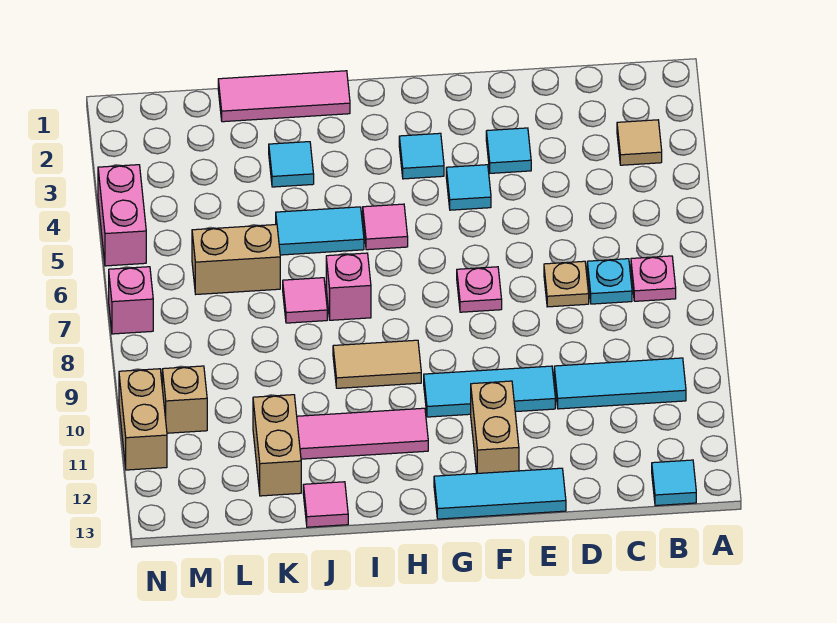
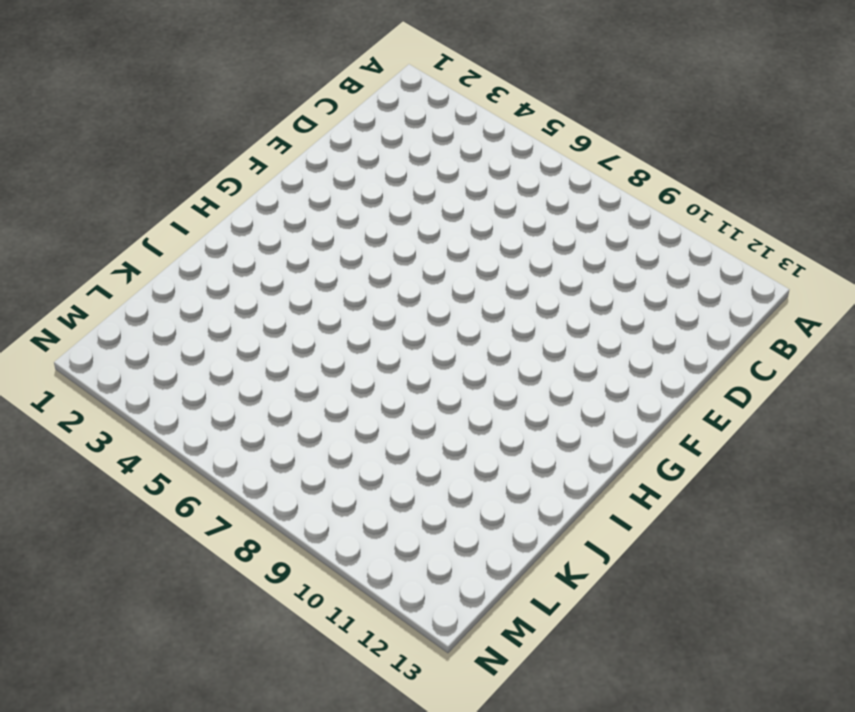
none -> tan tile B3 level 1
none -> pink plate B7 level 1
none -> cyan tile B10:D10 level 1

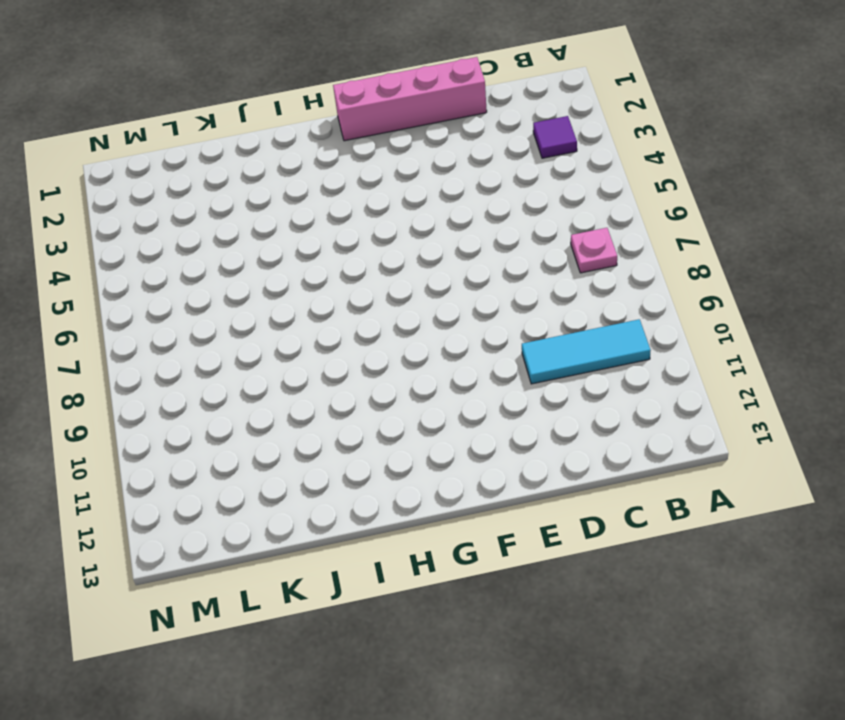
purple tile B3 level 1 -> tan tile B3 level 1
pink brick D1:G1 level 1 -> none
none -> cyan tile B13 level 1
none -> cyan plate C7 level 1
none -> tan plate D7 level 1

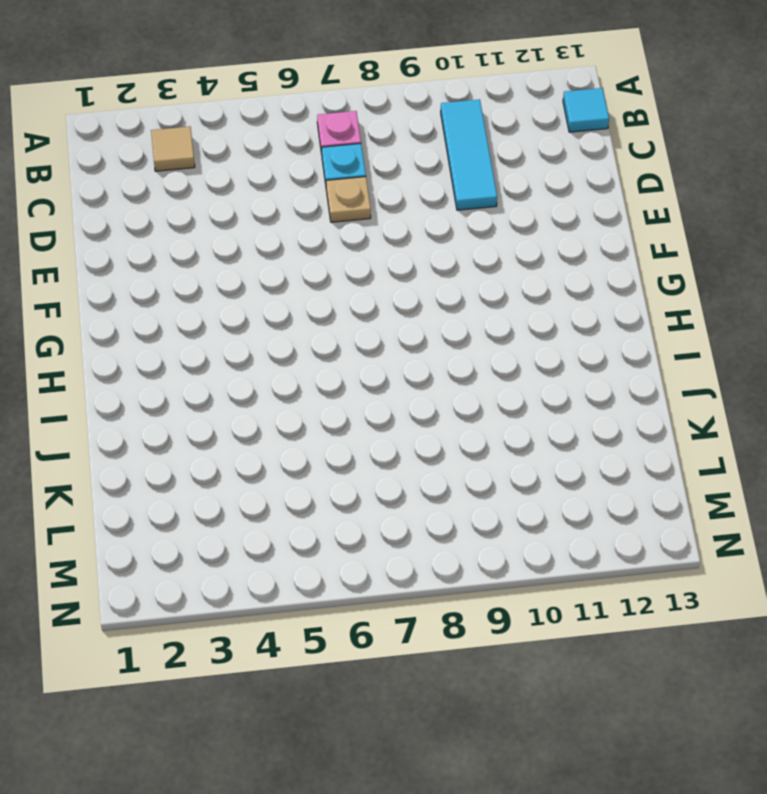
none -> cyan tile E3 level 1
none -> cyan tile E10:G10 level 1
none -> cyan tile E13:G13 level 1

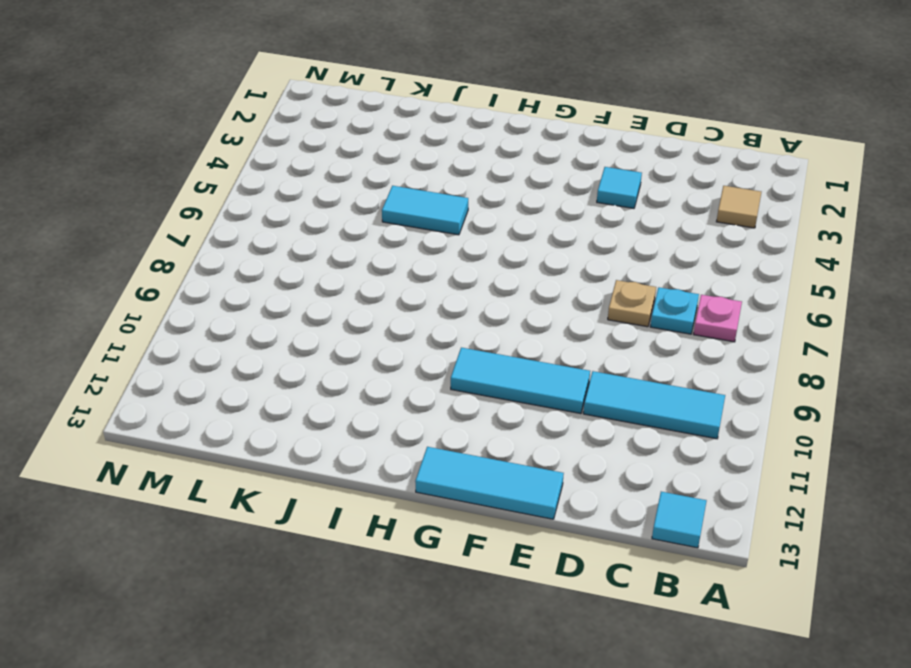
none -> cyan tile F4 level 1
none -> pink plate F7 level 1
none -> tan brick F11:F12 level 1

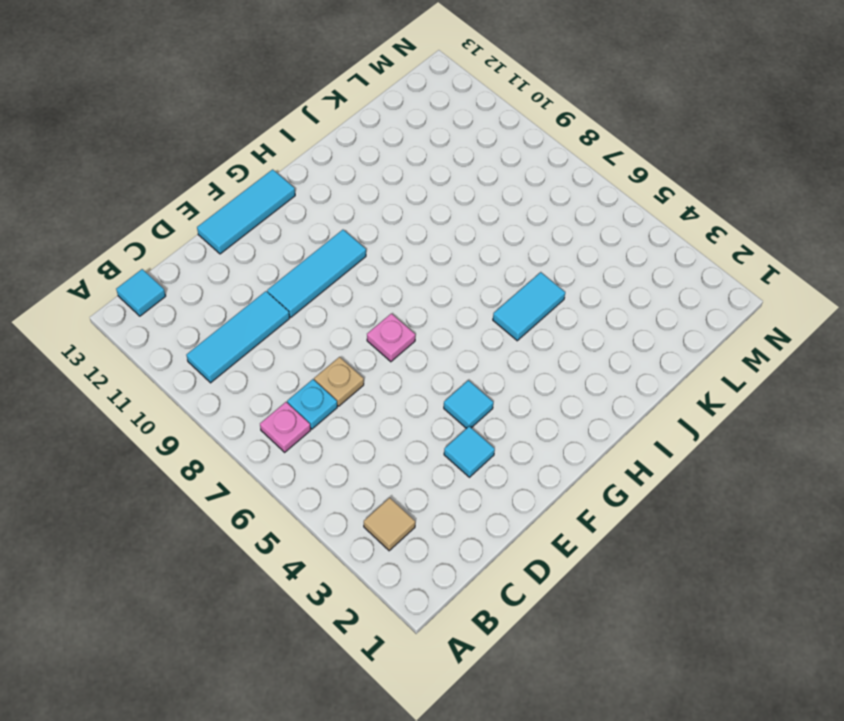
none -> tan brick F11:F12 level 1
none -> cyan tile G3 level 1
none -> pink tile H5 level 1

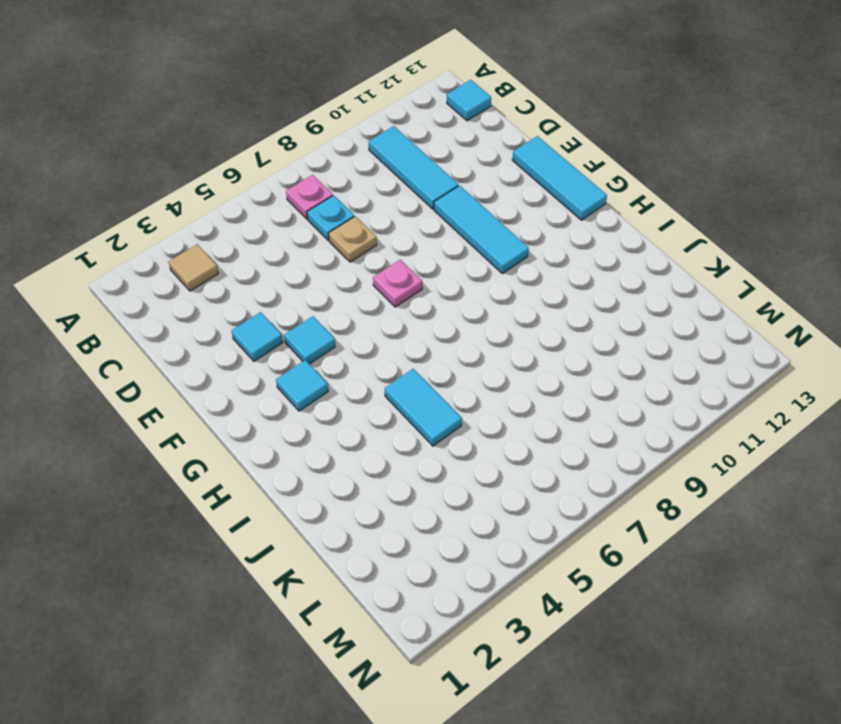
none -> tan brick F11:F12 level 1
none -> pink tile H5 level 1
none -> tan tile H9:I9 level 1

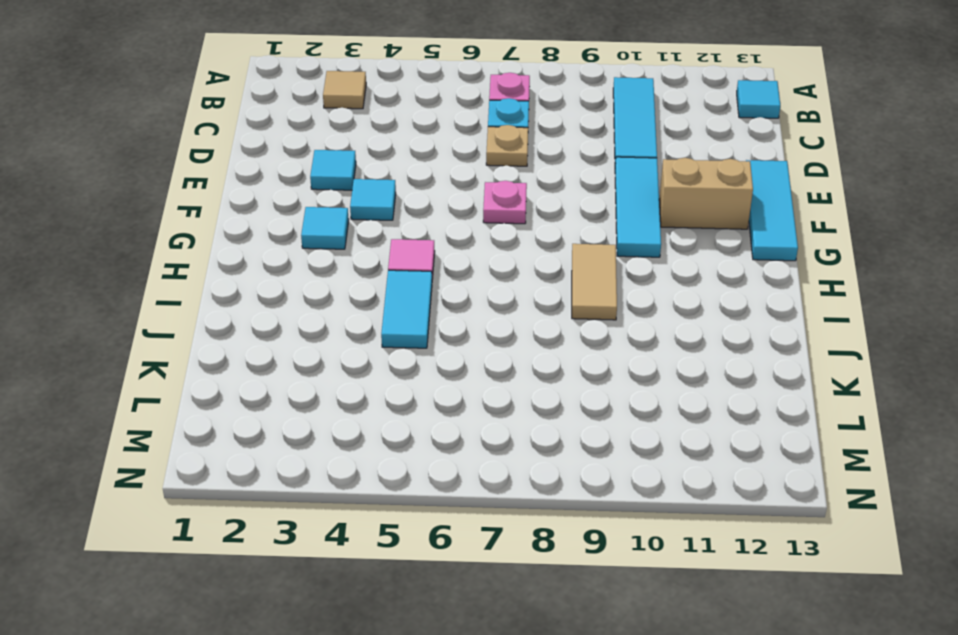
none -> pink tile H11:J11 level 1
none -> pink tile I1:K1 level 1
none -> pink brick I7 level 1

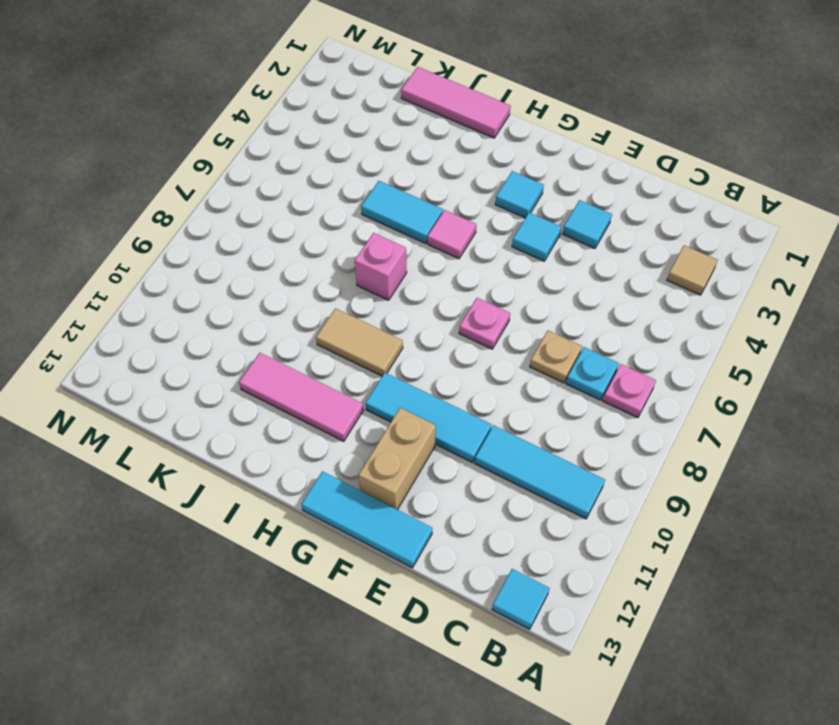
none -> cyan tile J3 level 1
none -> pink tile J7 level 1
none -> pink tile J13 level 1

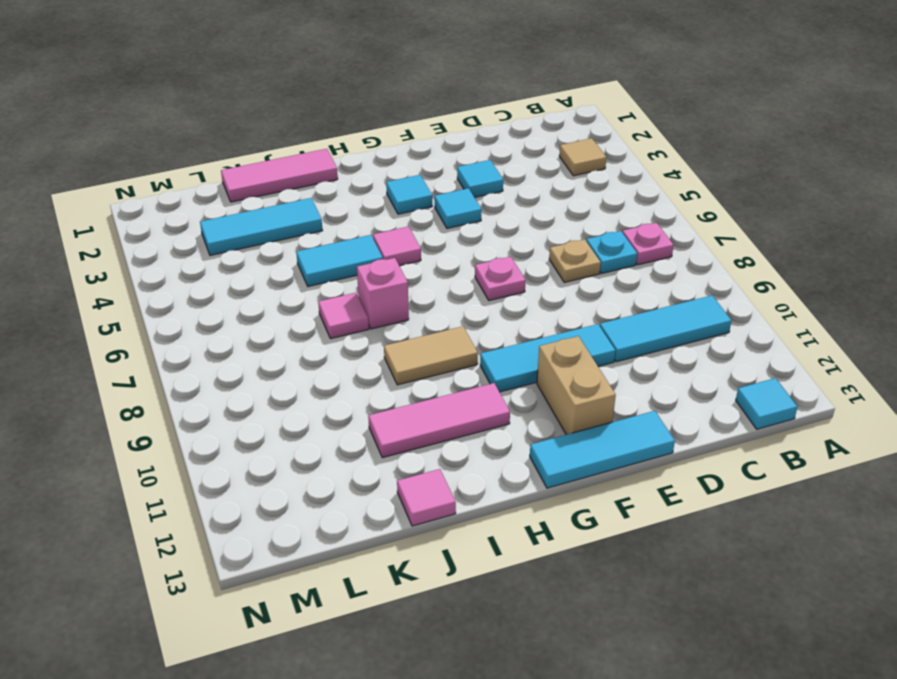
cyan tile J3:L3 level 1 -> cyan tile J3 level 1
none -> tan brick K6:L6 level 1
none -> tan brick K11:K12 level 1
none -> tan brick M10 level 1

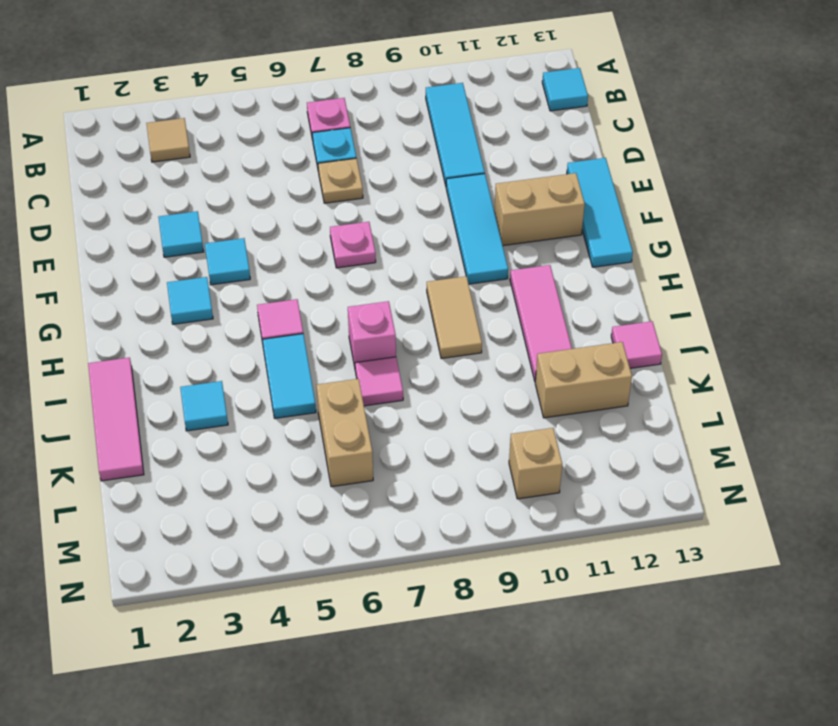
none -> pink brick N4:N5 level 1
none -> pink brick N7 level 1
none -> tan brick N10:N11 level 1

